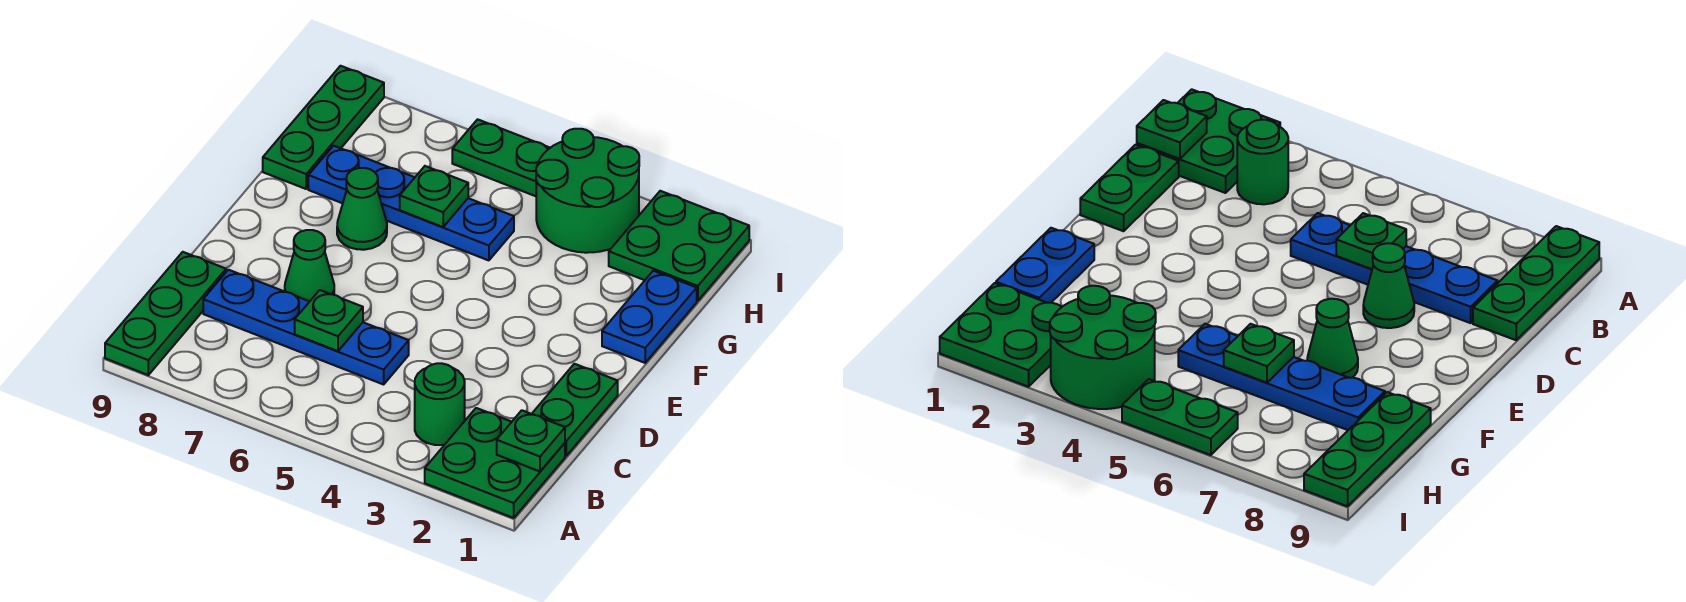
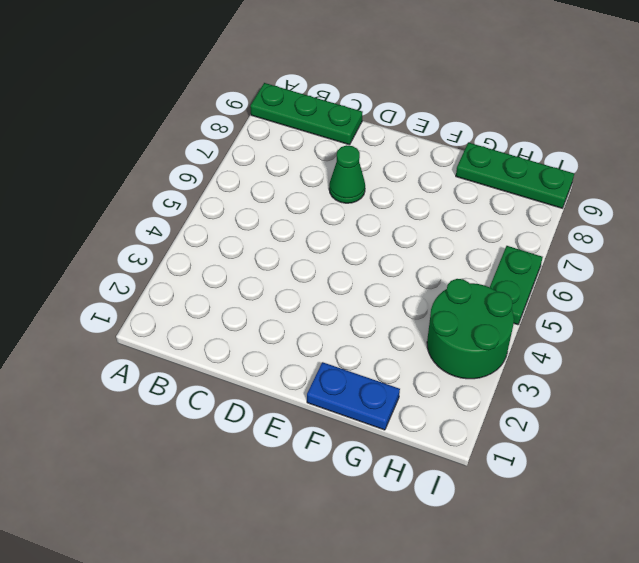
none -> green plate A1:B2 level 1
none -> green round brick B3 level 1
none -> green plate C1:D1 level 1

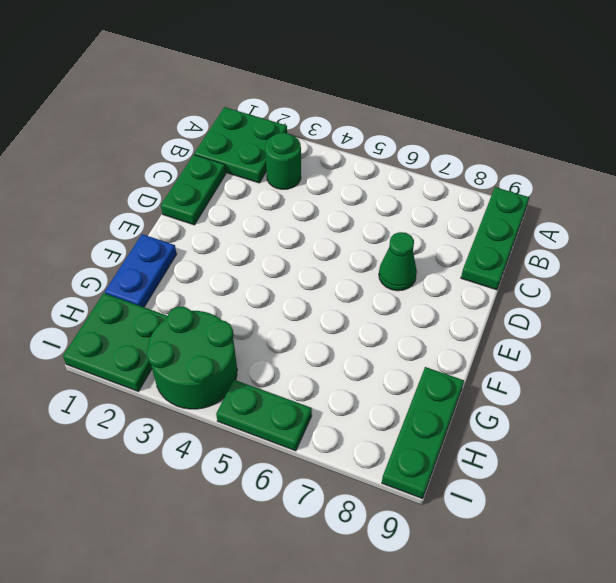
none -> blue plate C5:C8 level 1
none -> green cone F7 level 1
none -> blue plate G5:G8 level 1

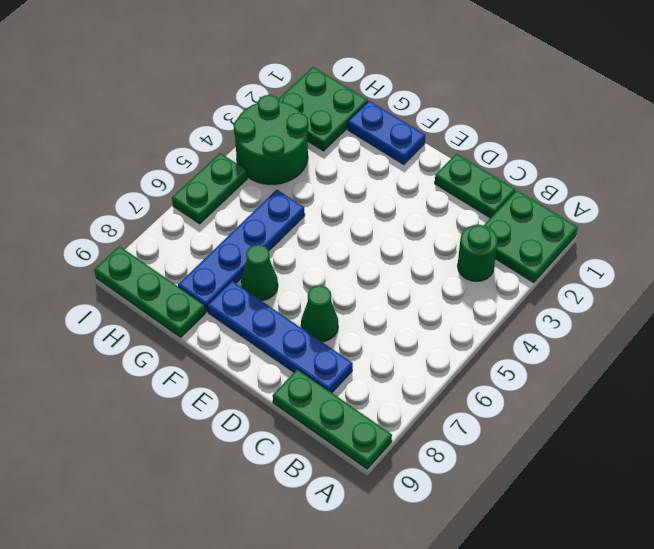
blue plate C8:F8 level 1 -> blue plate C5:C8 level 1
none -> green plate B1 level 2
none -> green plate C6 level 2
none -> green plate G6 level 2

